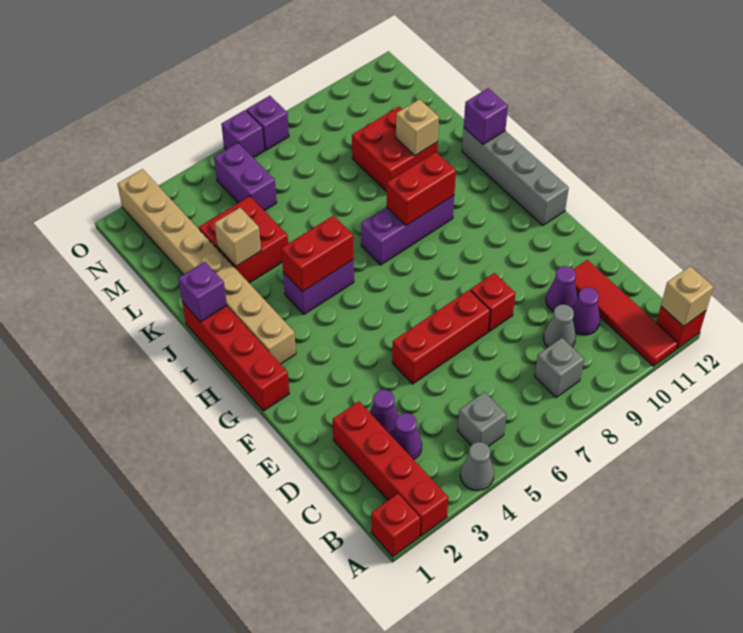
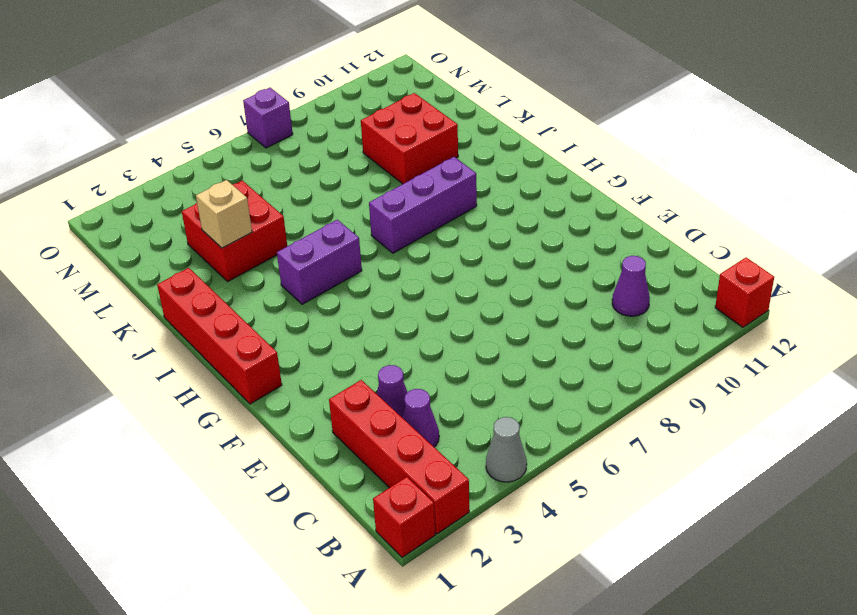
none -> red tile A11:D11 level 1
none -> grey brick B5 level 1
none -> grey brick B8 level 1
none -> grey cone C9 level 1

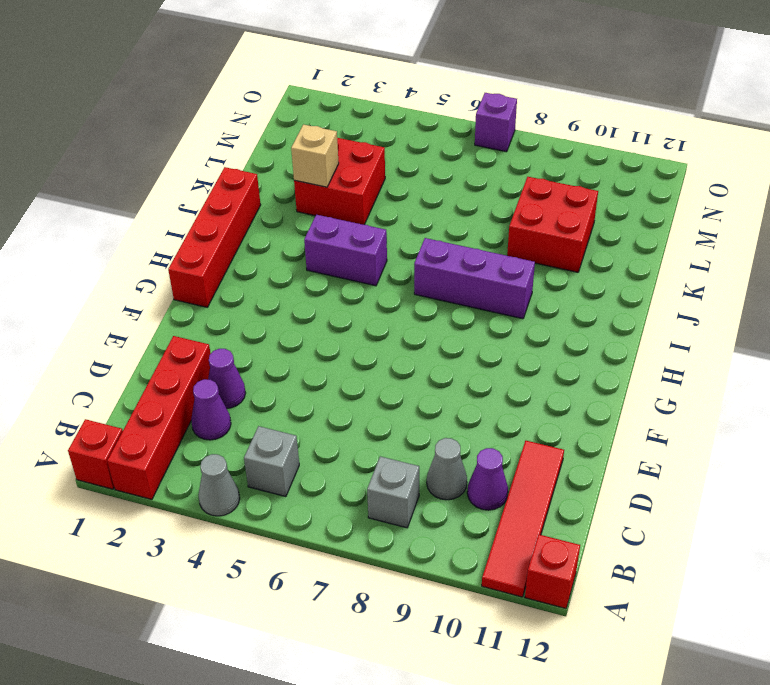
none -> purple cone D10 level 1
none -> red brick E5:E7 level 1
none -> red brick E8 level 1
none -> grey brick G12:J12 level 1

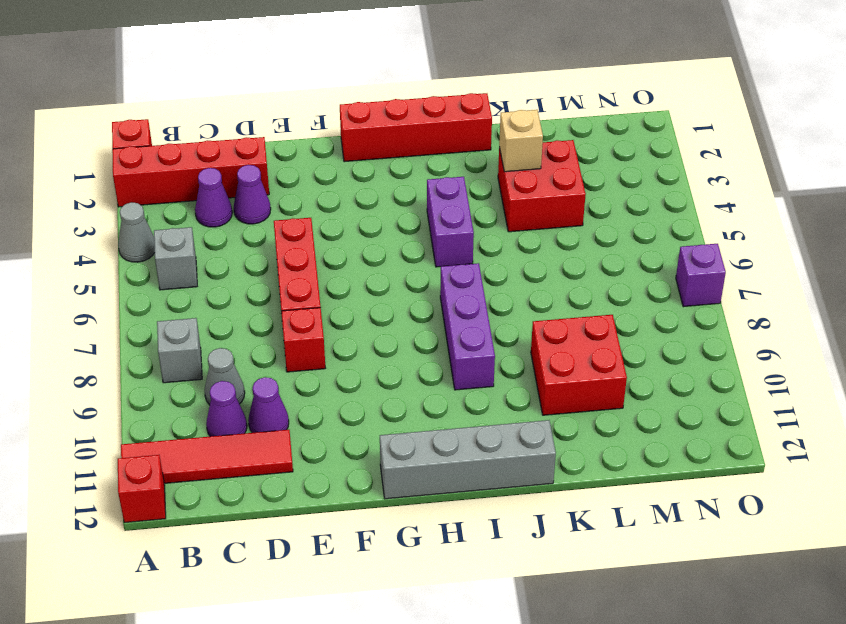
none -> tan brick H2:O2 level 1
none -> purple brick M5:N5 level 1
none -> purple brick O6 level 1
none -> tan brick A12 level 2

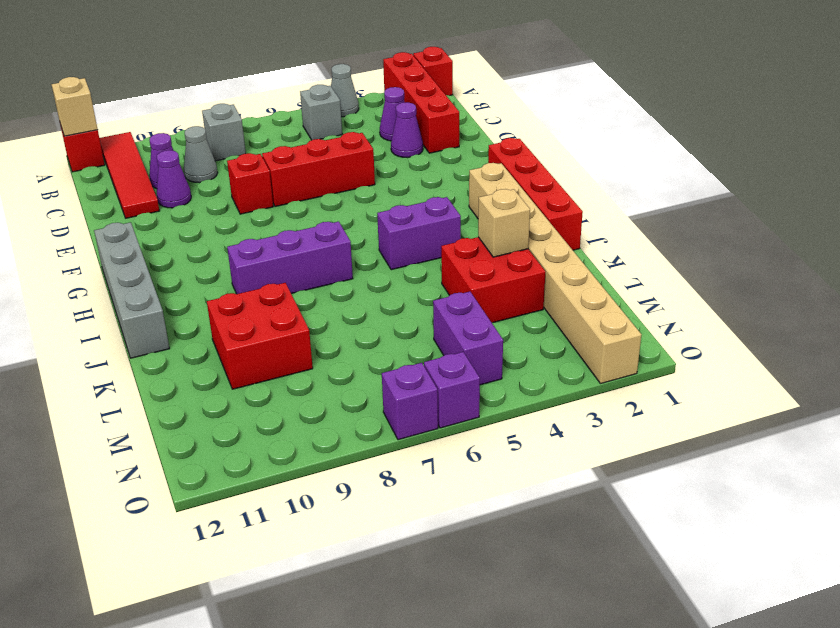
none -> red brick I4:I5 level 2
none -> red brick I8:I9 level 2
none -> purple brick J1 level 2
none -> purple brick J12 level 2

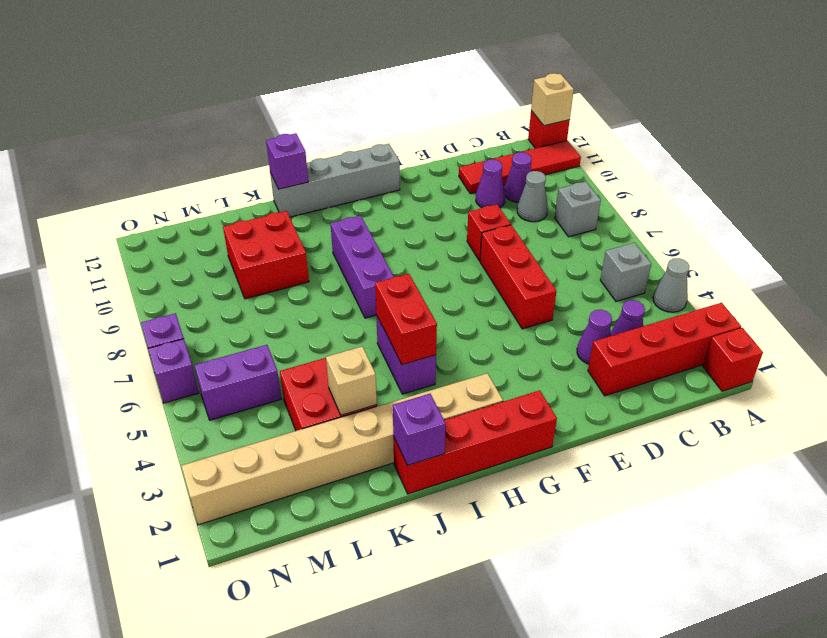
none -> red brick I8:I9 level 2
none -> tan brick K10 level 2

